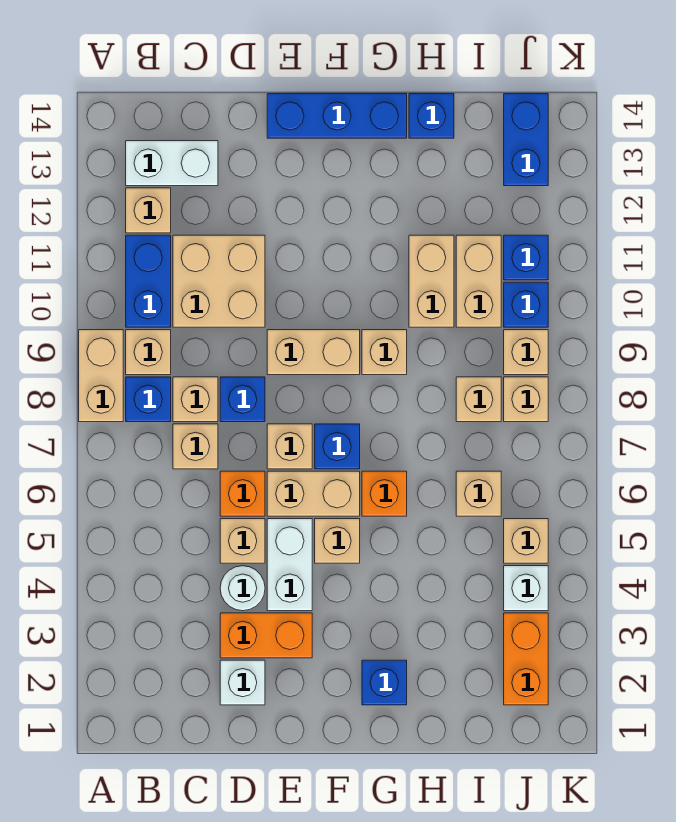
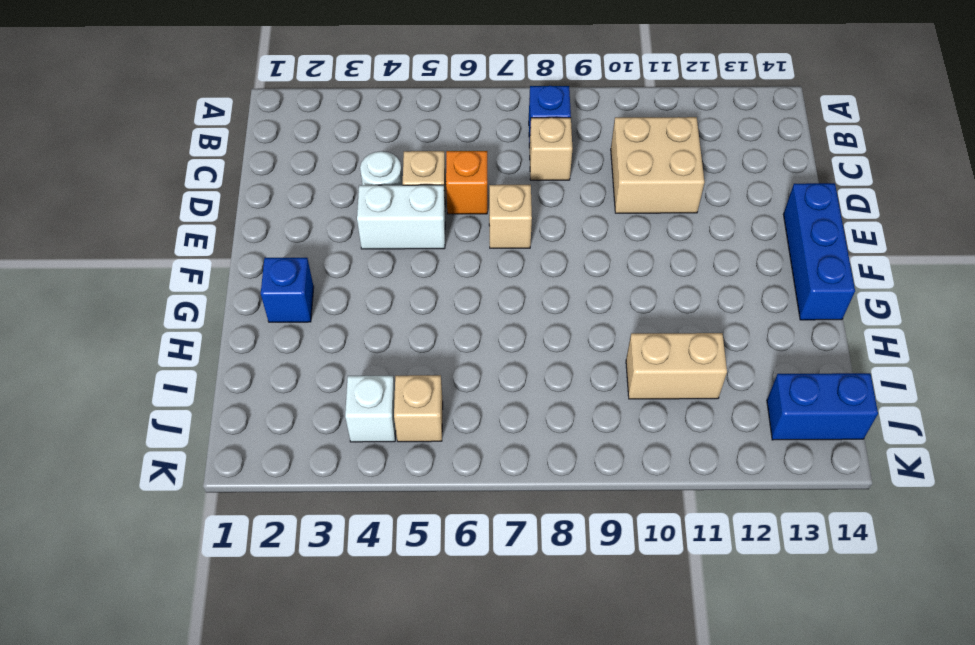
none -> tan brick A8:A9 level 1
none -> tan brick B9 level 1
none -> blue brick B10:B11 level 1
none -> tan brick B12 level 1

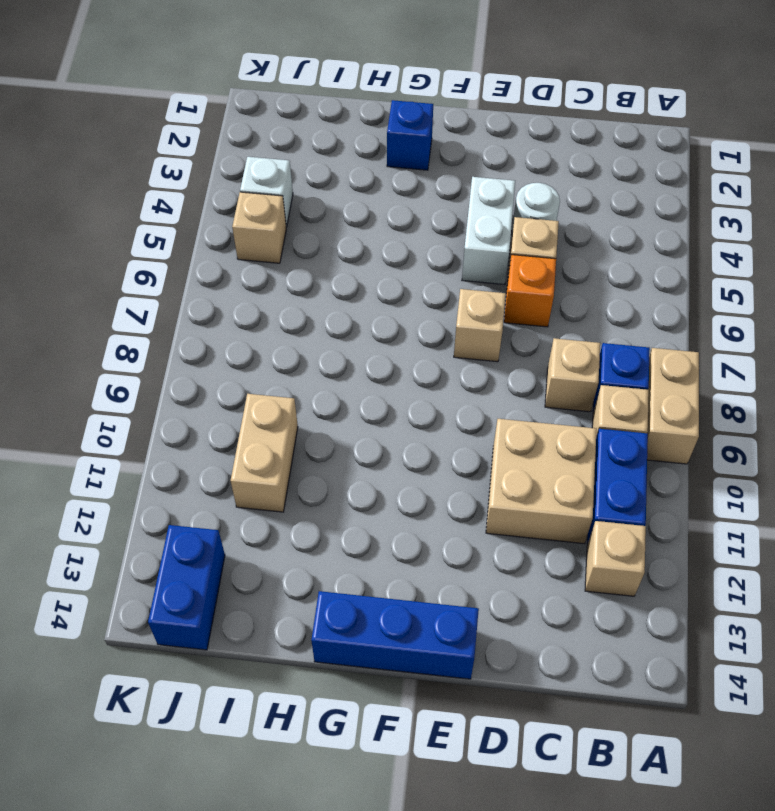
none -> white brick B13:C13 level 1
none -> tan brick C7 level 1
none -> white brick D2 level 1
none -> orange brick D3:E3 level 1

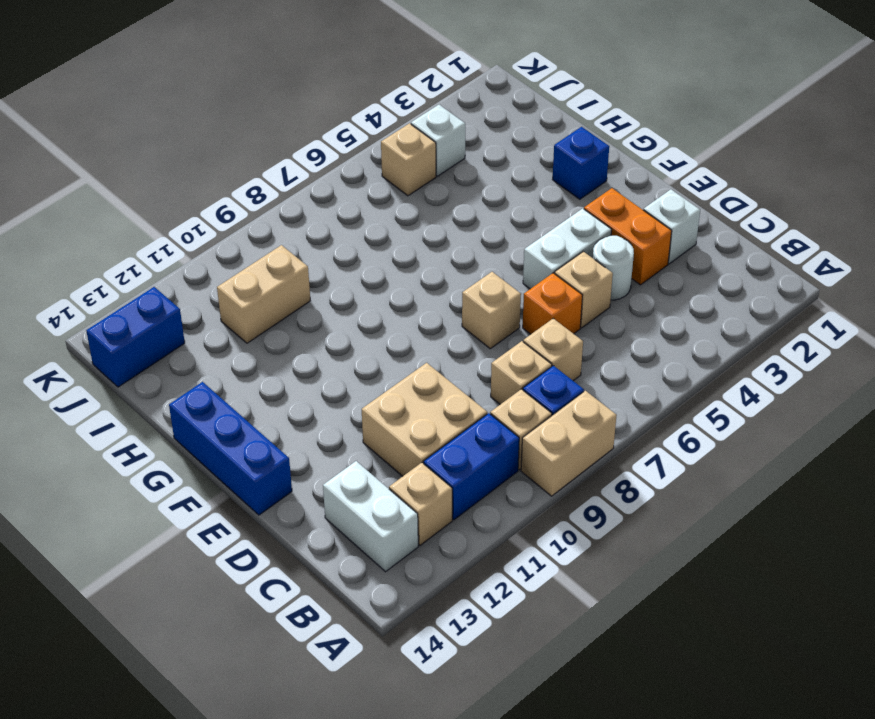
none -> blue brick D8 level 1
none -> tan brick E6:F6 level 1
none -> tan brick E9:F9 level 1
none -> tan brick F5 level 1

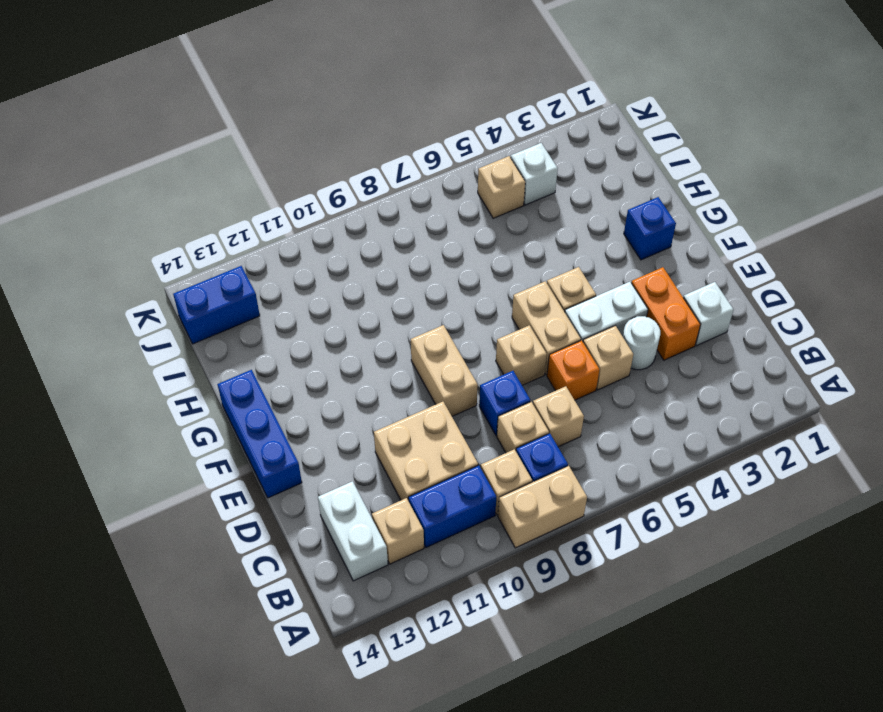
none -> blue brick F7 level 1
none -> orange brick G6 level 1
none -> tan brick G9 level 1
none -> tan brick H10:H11 level 1

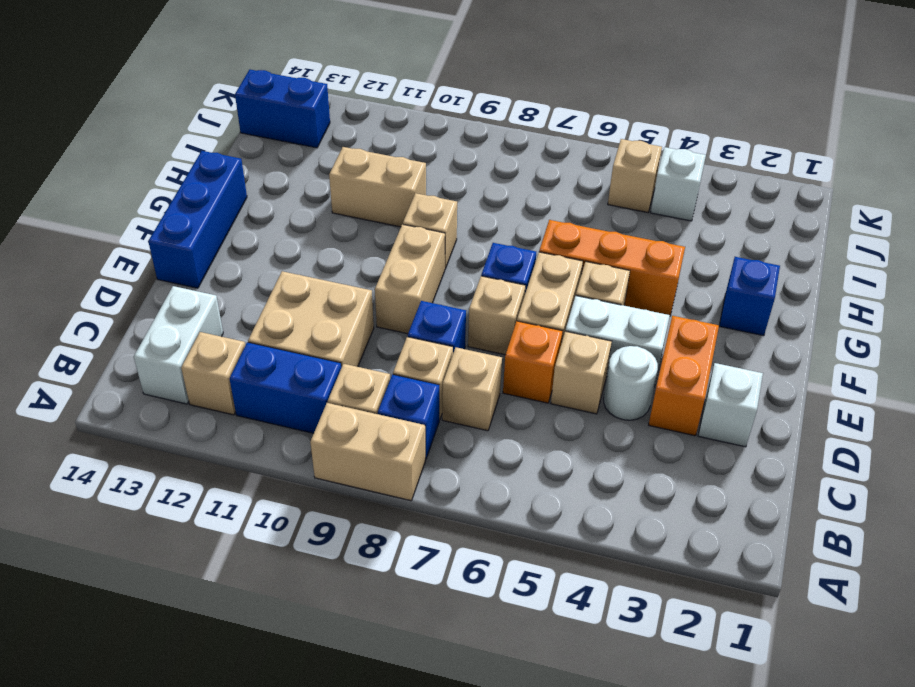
orange brick G4:G6 level 1 -> orange brick G6 level 1
none -> blue brick H14 level 1
none -> tan brick I6 level 1
none -> tan brick I8 level 1
none -> tan brick I10:I11 level 1

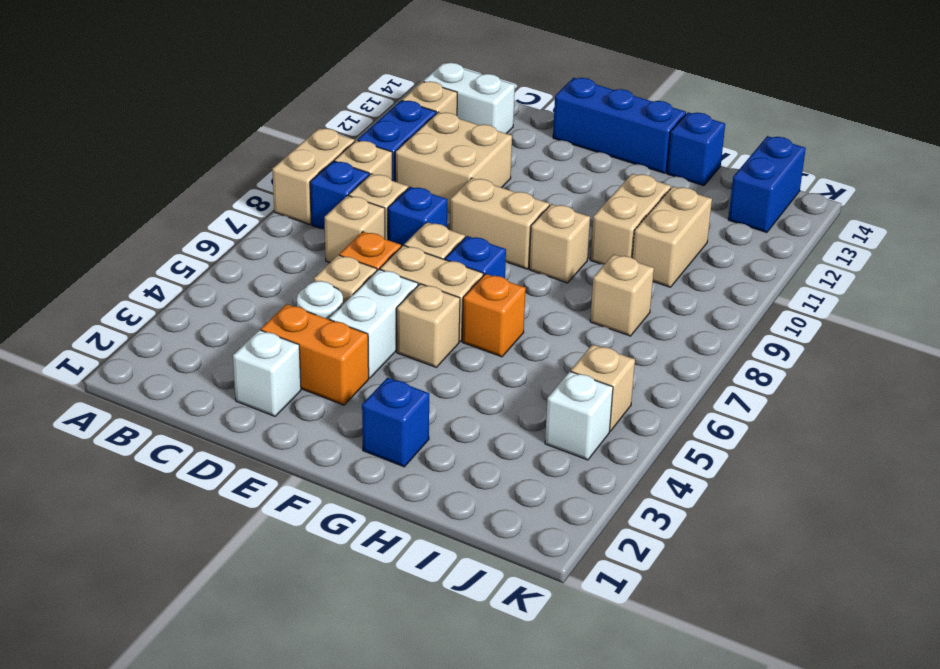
none -> tan brick I6 level 1
none -> orange brick J2:J3 level 1
none -> tan brick J8 level 1
none -> tan brick J9 level 1

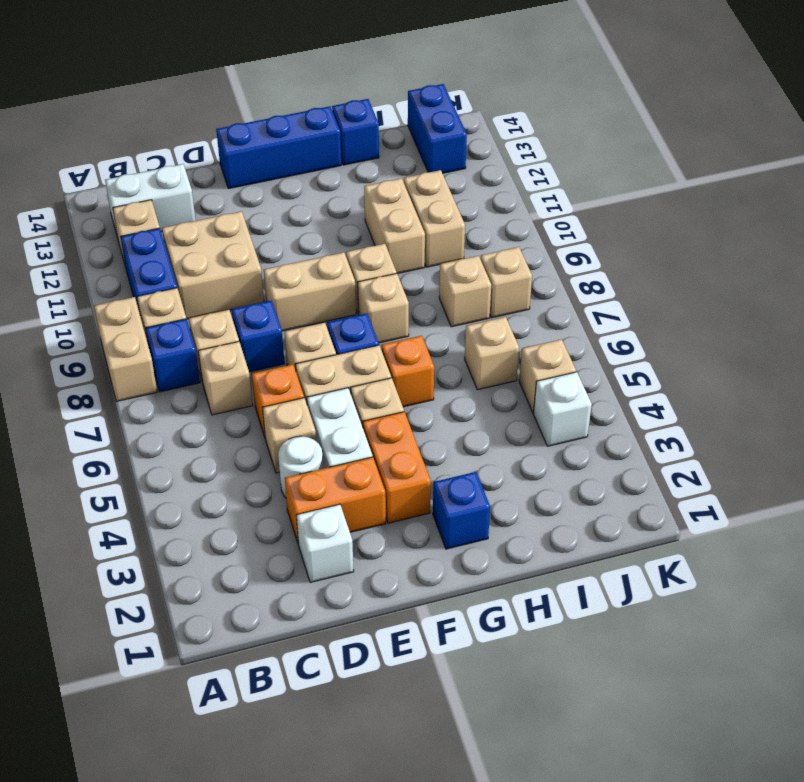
orange brick F3:F4 level 1 -> orange brick J2:J3 level 1
tan brick G8 level 1 -> tan brick J9 level 1
none -> blue brick J10 level 1
none -> blue brick J11 level 1

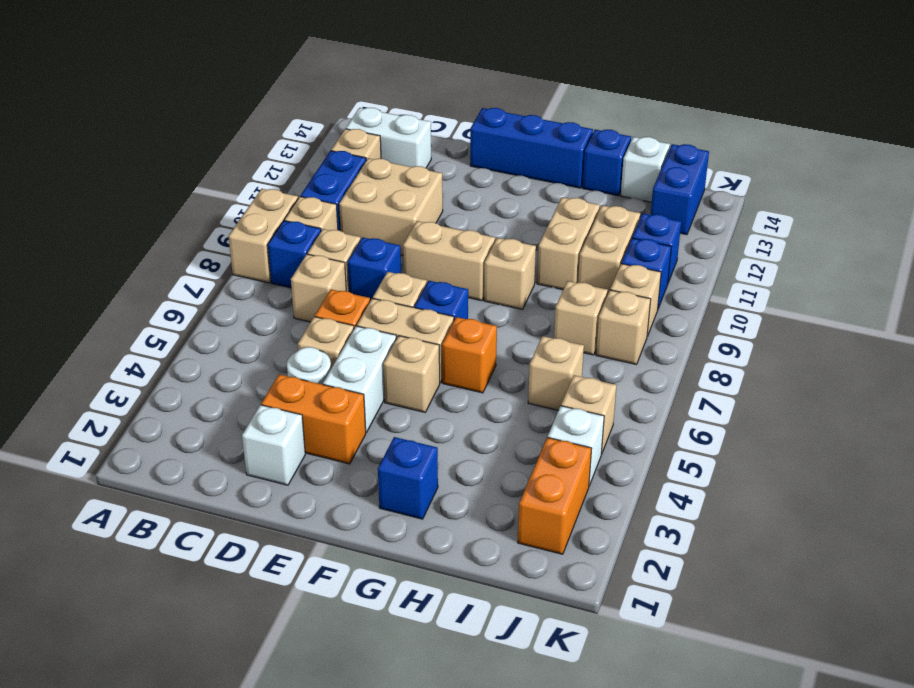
white brick I14 level 1 -> none

